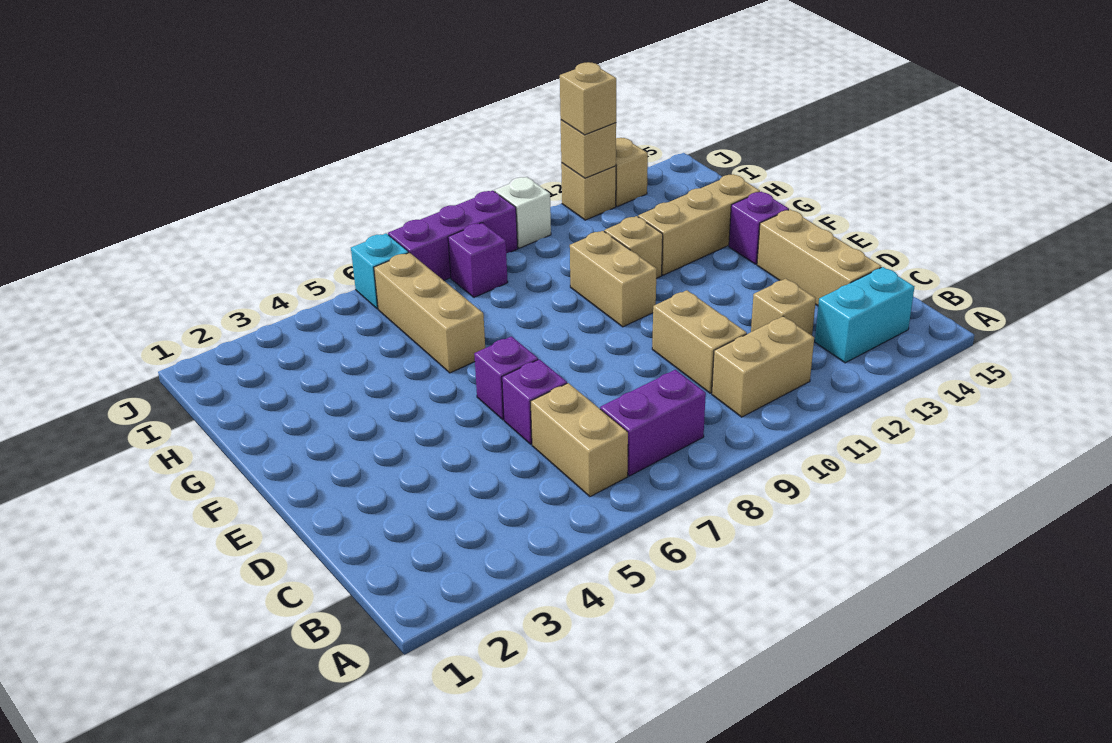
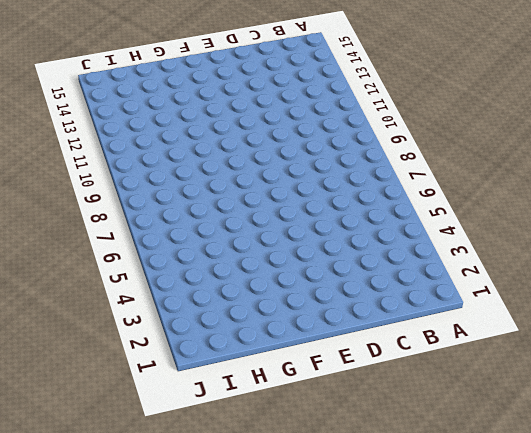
none -> tan brick B6:C6 level 1
none -> purple brick B7:B8 level 1
none -> tan brick B10:B11 level 1

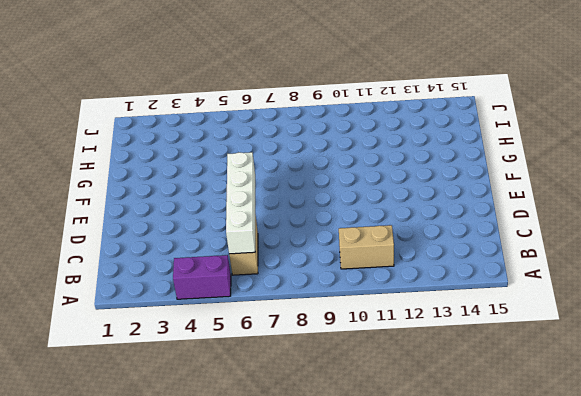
purple brick A4:A5 level 1 -> purple brick B7:B8 level 1
white brick B6:E6 level 2 -> none
none -> cyan brick B13:B14 level 1
none -> tan brick C10:D10 level 1
none -> tan brick C12 level 1

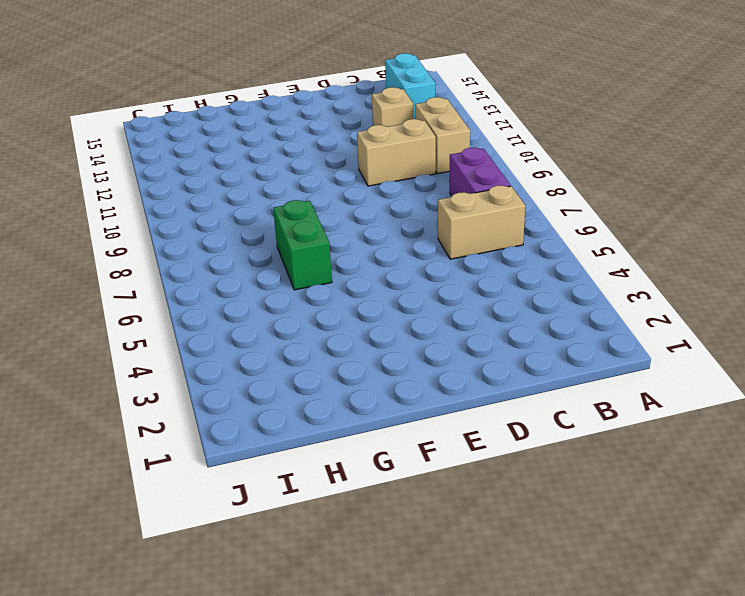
green brick G6:G7 level 1 -> tan brick G6:I6 level 1
none -> tan brick C14:E14 level 1
none -> purple brick D6 level 1
none -> purple brick E6 level 1

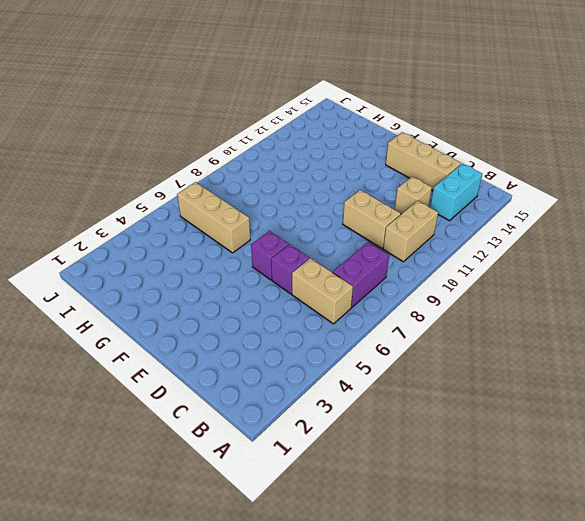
none -> tan brick F10:G10 level 1
none -> purple brick F14 level 1
none -> tan brick G11 level 1

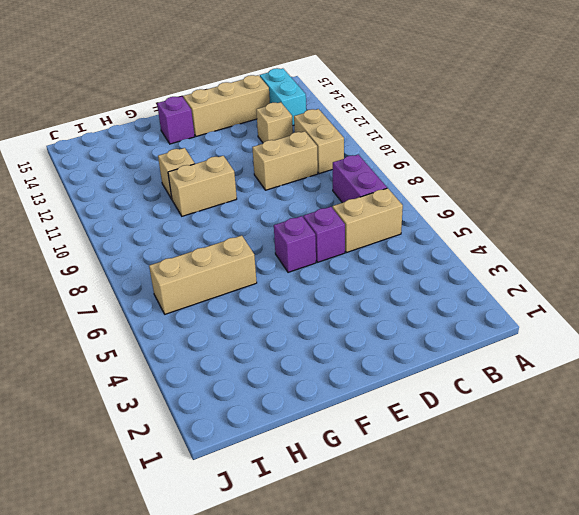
none -> tan brick G12:G14 level 1
none -> purple brick I8 level 1
none -> cyan brick J6 level 1

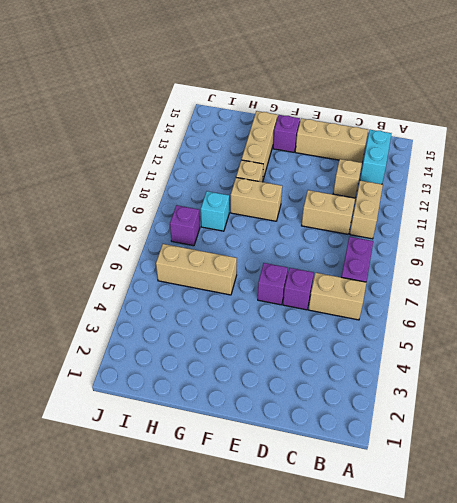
cyan brick H9 level 1 -> cyan brick J6 level 1
none -> purple brick J7:J9 level 1
none -> white brick J10 level 1
none -> tan brick J12 level 1

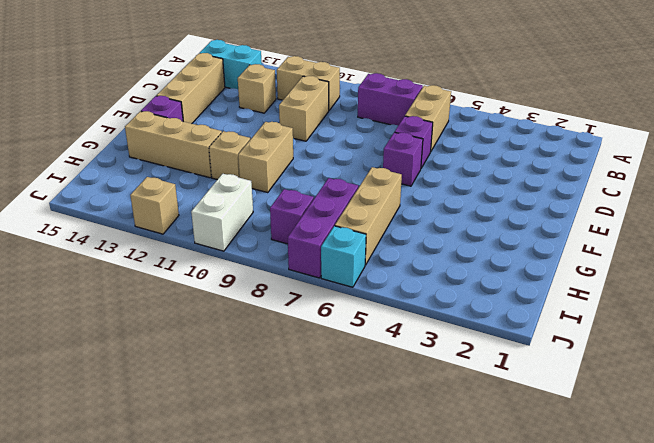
purple brick H7:J7 level 1 -> purple brick J7:J9 level 1
white brick I10:J10 level 1 -> white brick J10 level 1
none -> tan brick J13 level 1
none -> tan brick J12 level 2
none -> tan brick J12 level 3

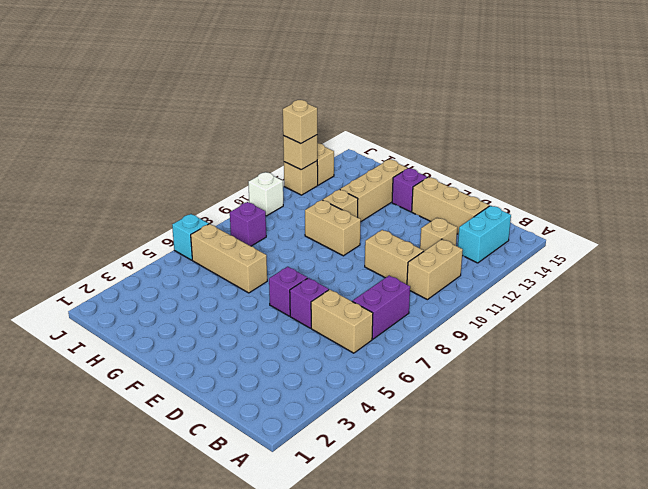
none -> purple brick J7:J9 level 1

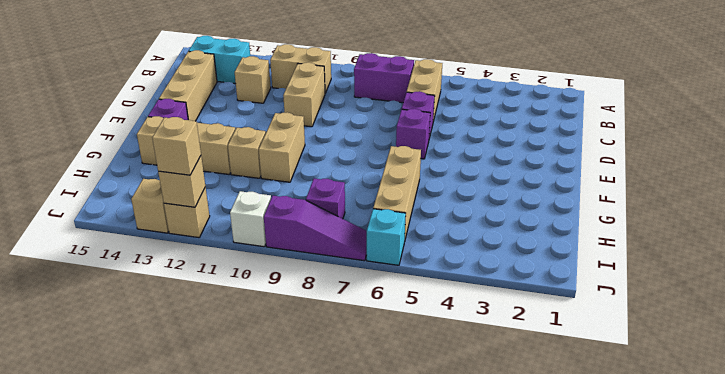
purple slope J7:J9 level 1 top 9 -> purple brick J7:J9 level 1

